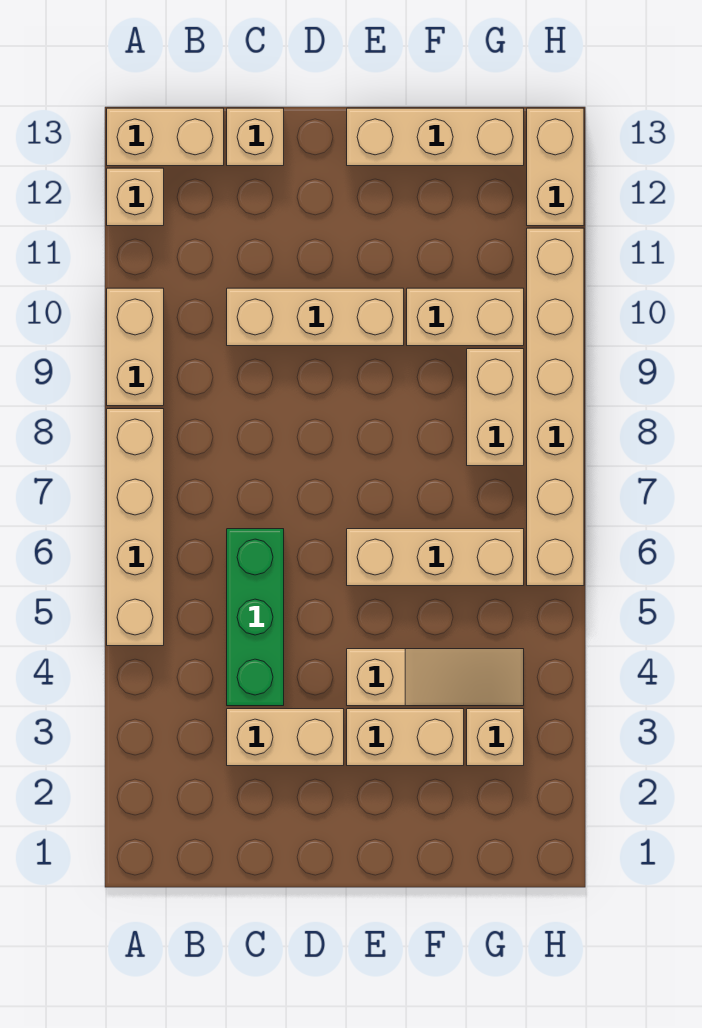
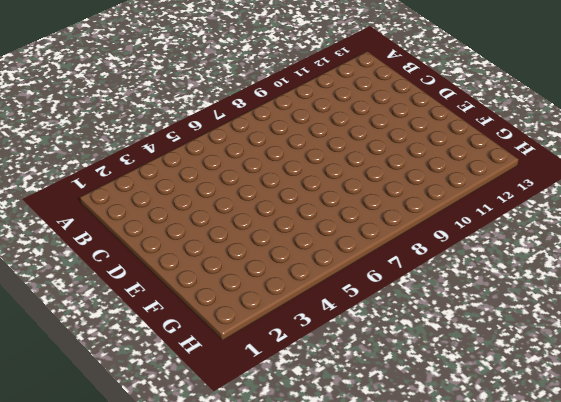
none -> tan brick A5:A8 level 1
none -> tan brick A9:A10 level 1
none -> tan brick A12 level 1

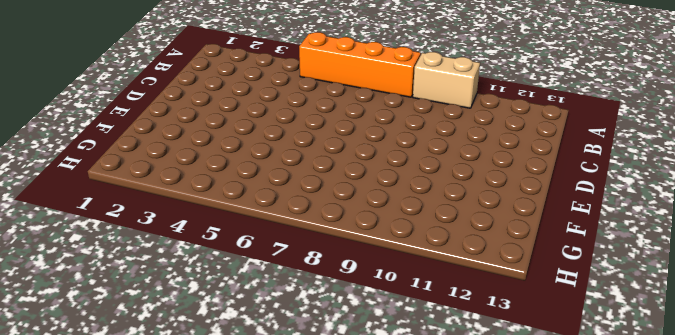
orange brick A5:A8 level 1 -> tan brick A5:A8 level 1
none -> tan brick A12 level 1
none -> tan brick A13:B13 level 1
none -> tan brick C3:D3 level 1

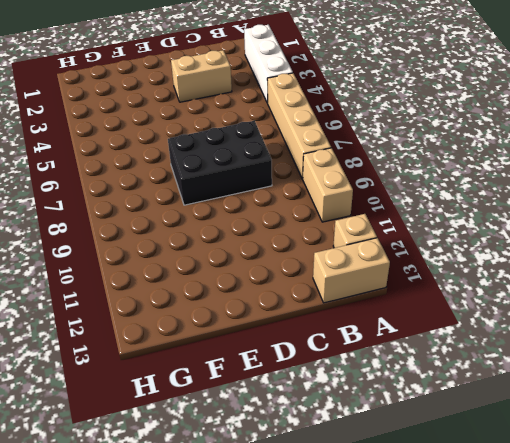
white brick A2:A4 level 1 -> none
black brick C7:E8 level 1 -> none
none -> green brick C4:C6 level 1
none -> tan brick C10:E10 level 1
none -> tan brick C13 level 1

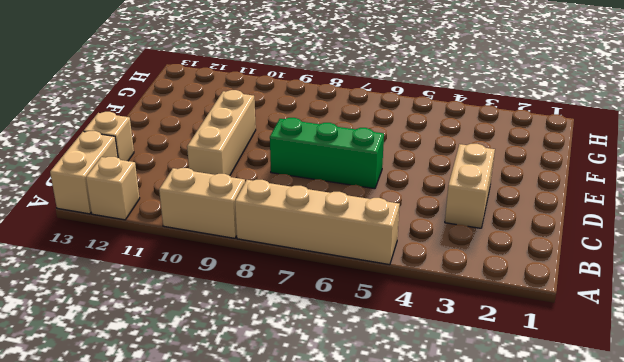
green brick D6:D8 level 1 -> green brick C4:C6 level 1
none -> tan brick E3:F3 level 1
none -> tan slope E4:G4 level 1 top E
none -> tan brick E6:G6 level 1

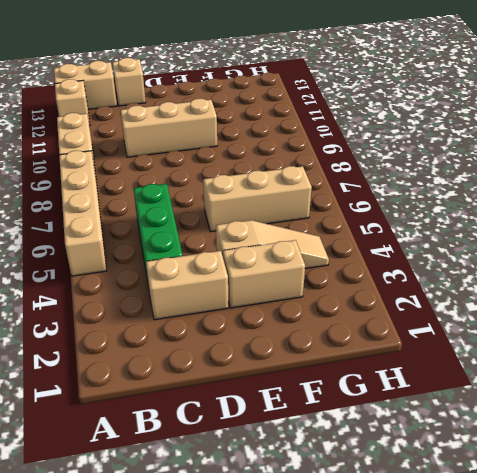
none -> tan brick E13:G13 level 1
none -> tan brick F10:G10 level 1
none -> tan brick G3 level 1

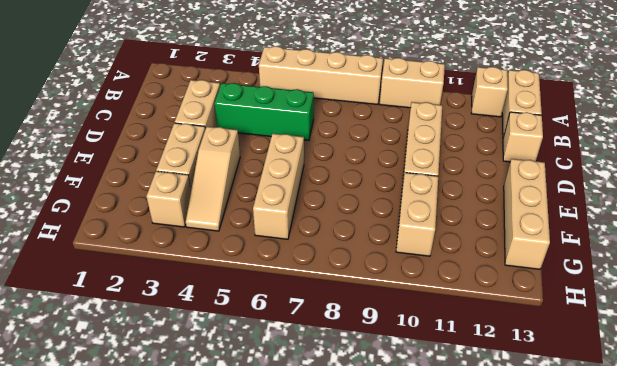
none -> tan brick G8:G9 level 1
none -> tan brick H6:H11 level 1
none -> tan brick H12:H13 level 1

